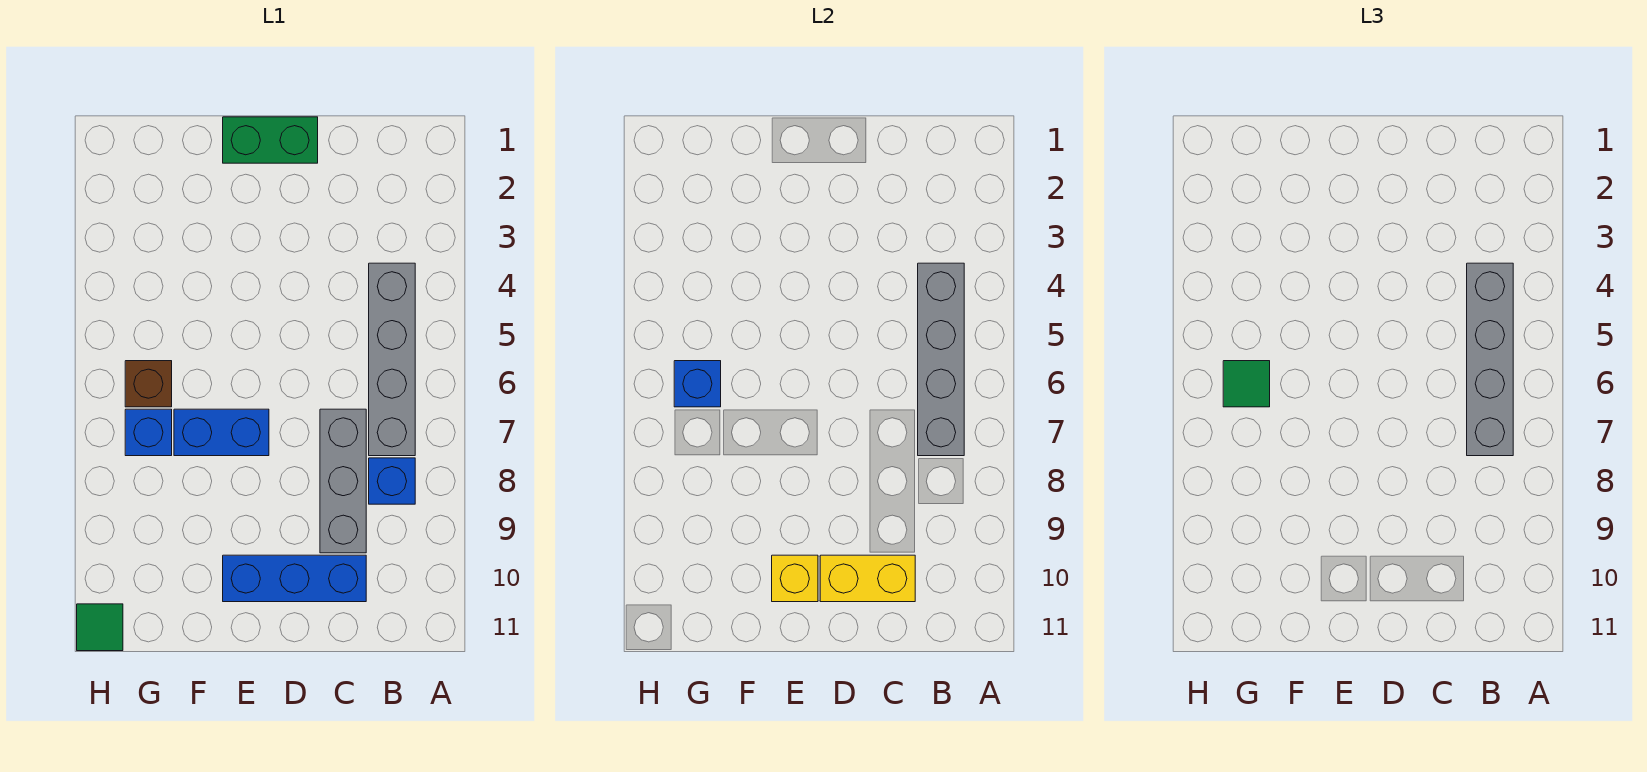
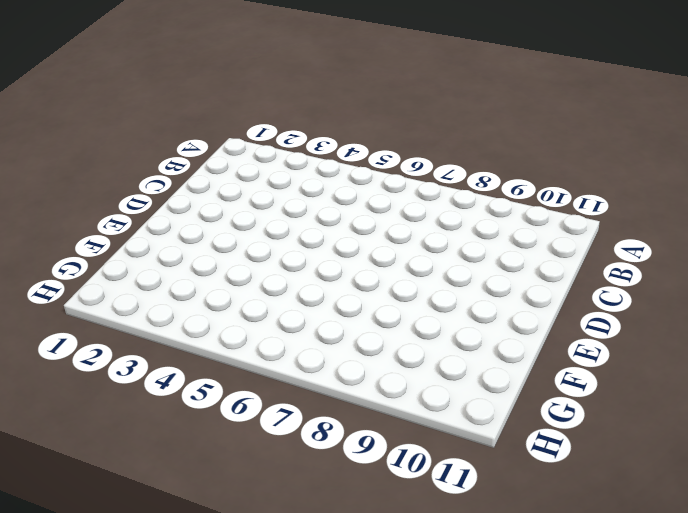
none -> grey brick B4:B7 level 1
none -> blue brick B8 level 1
none -> grey brick C7:C9 level 1

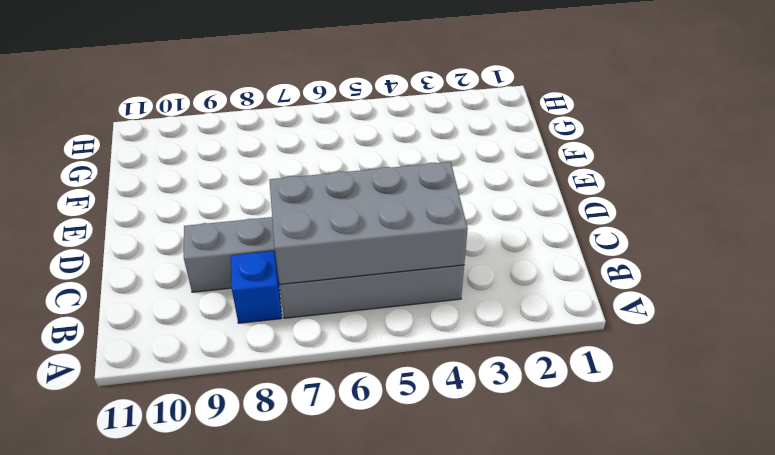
grey brick B4:C7 level 2 -> grey brick B4:B7 level 2
none -> blue brick C10:E10 level 1
none -> green brick D1:E1 level 1
none -> blue brick E7:F7 level 1

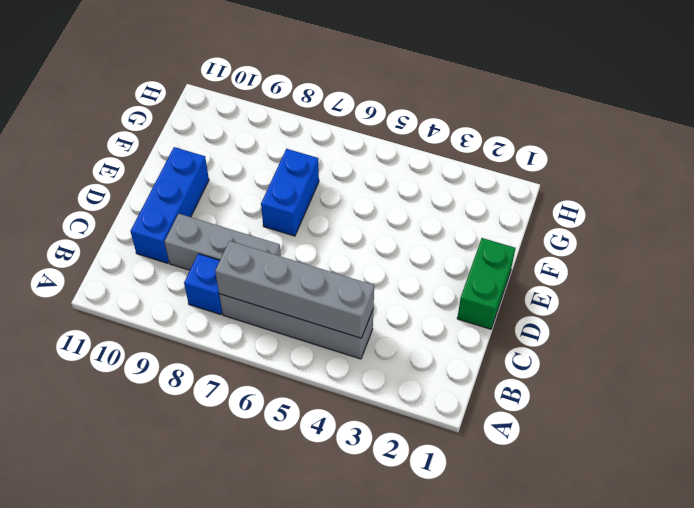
none -> brown brick G6 level 1
none -> blue brick G7 level 1
none -> green tile H11 level 1

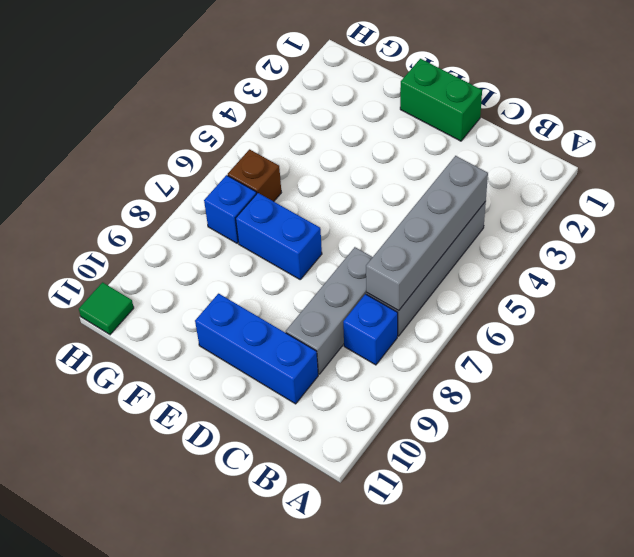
none -> yellow brick C10:D10 level 2
none -> yellow brick E10 level 2
none -> blue brick G6 level 2

